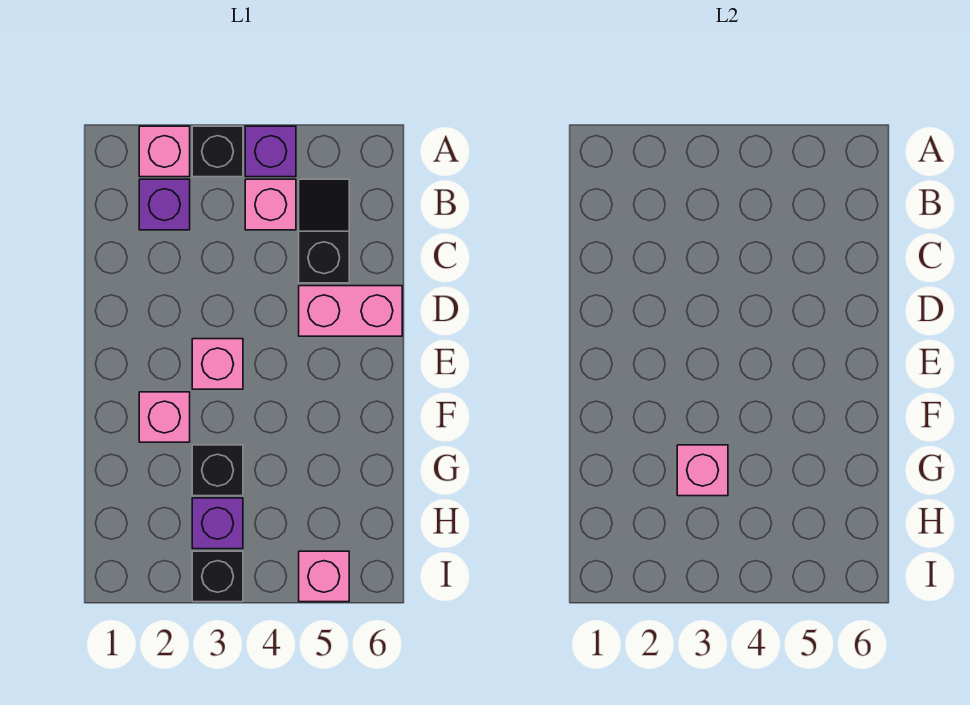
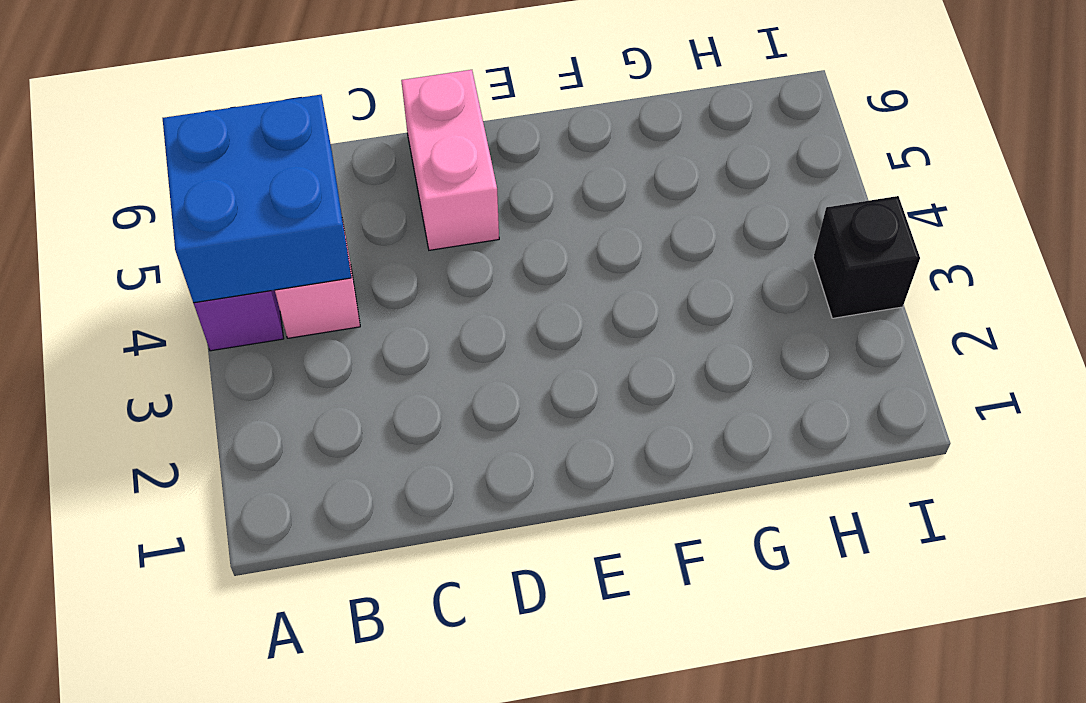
blue brick A4:B5 level 2 -> none
none -> pink brick A2 level 1
none -> black brick A3 level 1
none -> purple brick B2 level 1

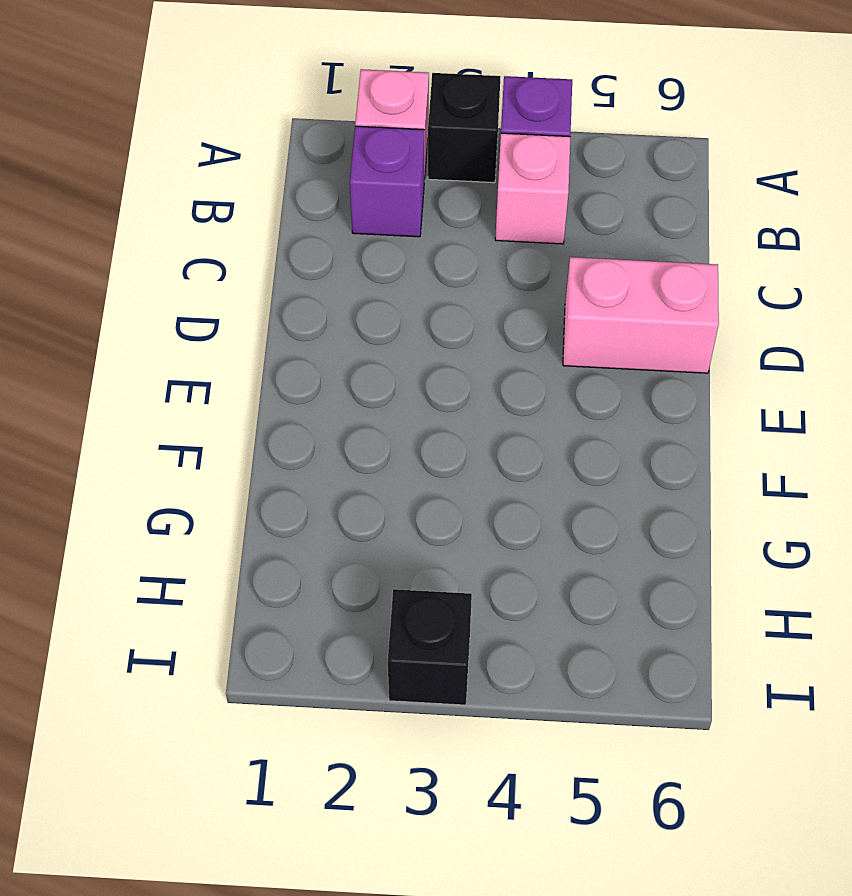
none -> black slope B5:C5 level 1 top C
none -> pink brick E3 level 1
none -> pink brick F2 level 1

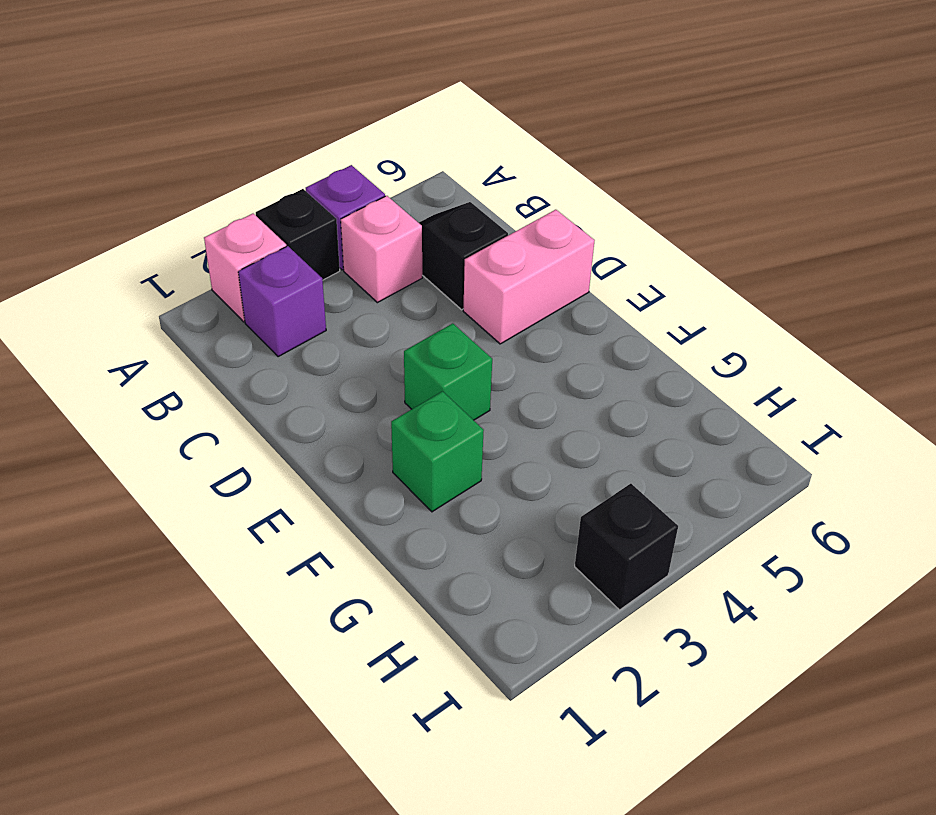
green brick E3 level 1 -> pink brick E3 level 1
green brick F2 level 1 -> pink brick F2 level 1
none -> black brick G3 level 1
none -> purple brick H3 level 1
none -> pink brick I5 level 1

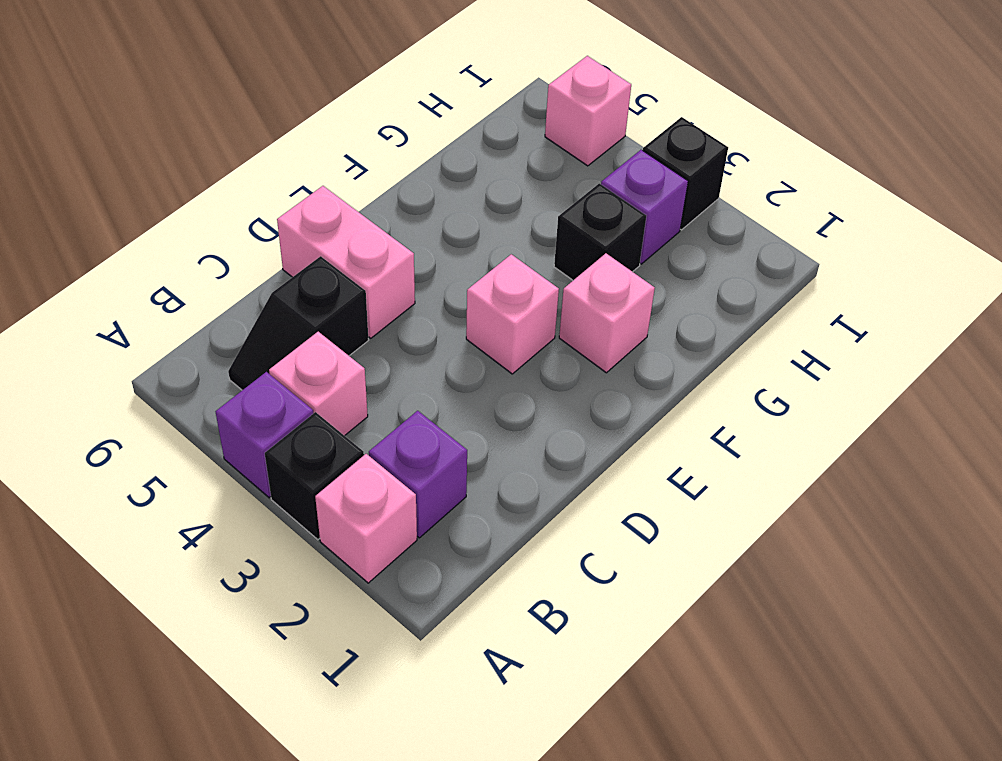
none -> pink brick G3 level 2

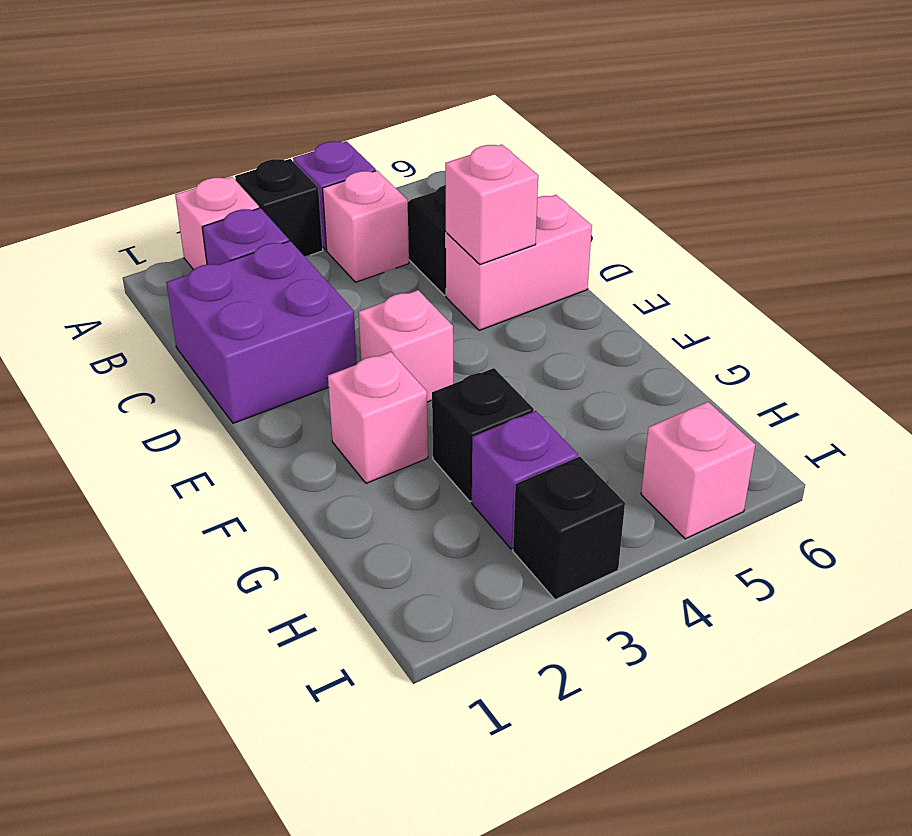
purple brick C1:D2 level 1 -> none
pink brick D5 level 2 -> pink brick G3 level 2

